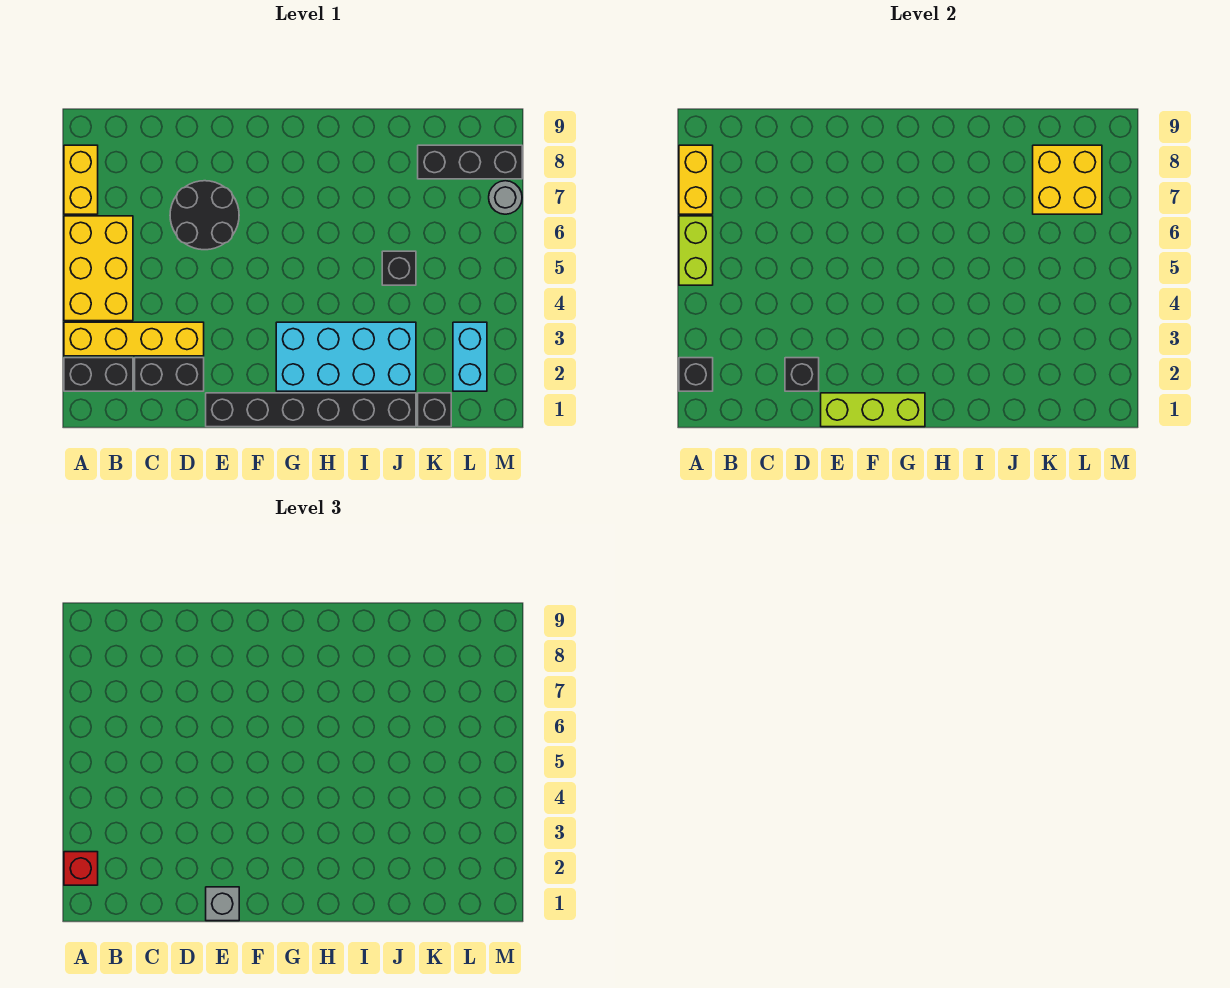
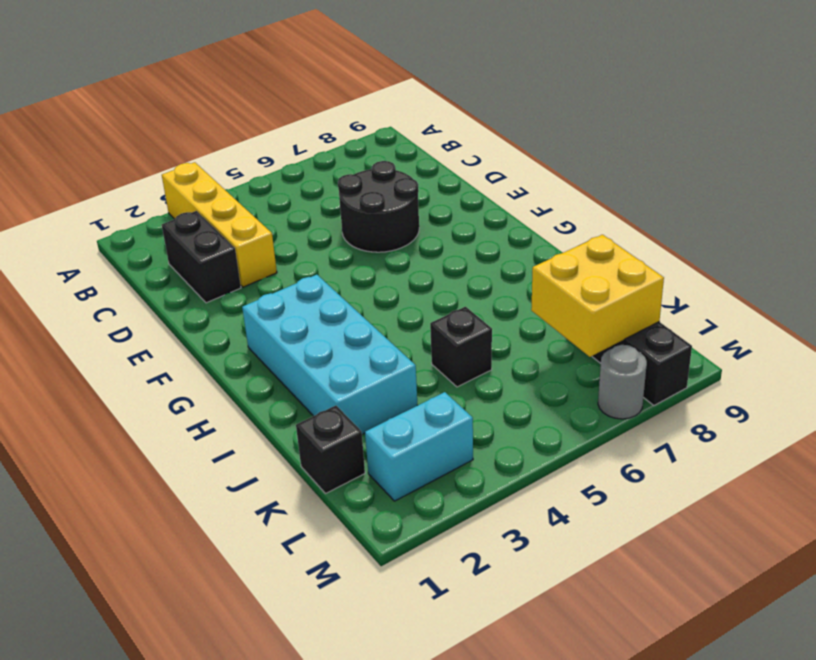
none -> black brick A2:B2 level 1
none -> yellow brick A4:B6 level 1
none -> yellow brick A7:A8 level 1

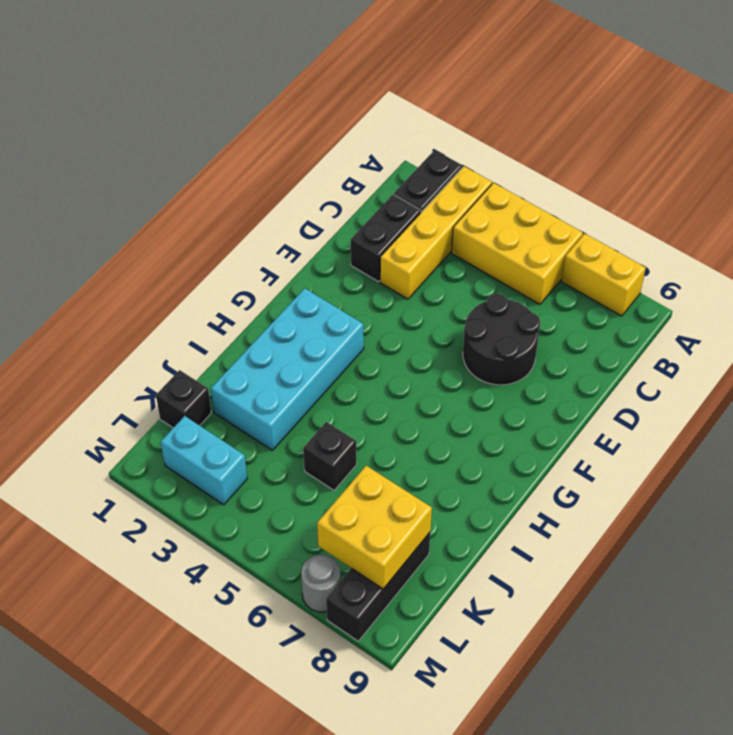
none -> black brick E1:J1 level 1
none -> black brick A2 level 2
none -> lime brick A5:A6 level 2

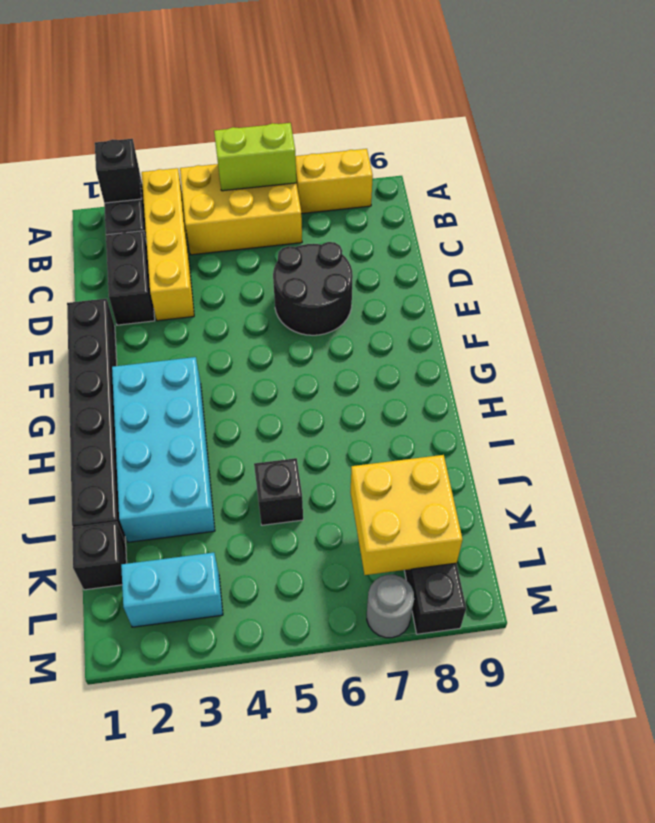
none -> yellow brick A7:A8 level 2
none -> black brick D2 level 2
none -> lime brick E1:G1 level 2

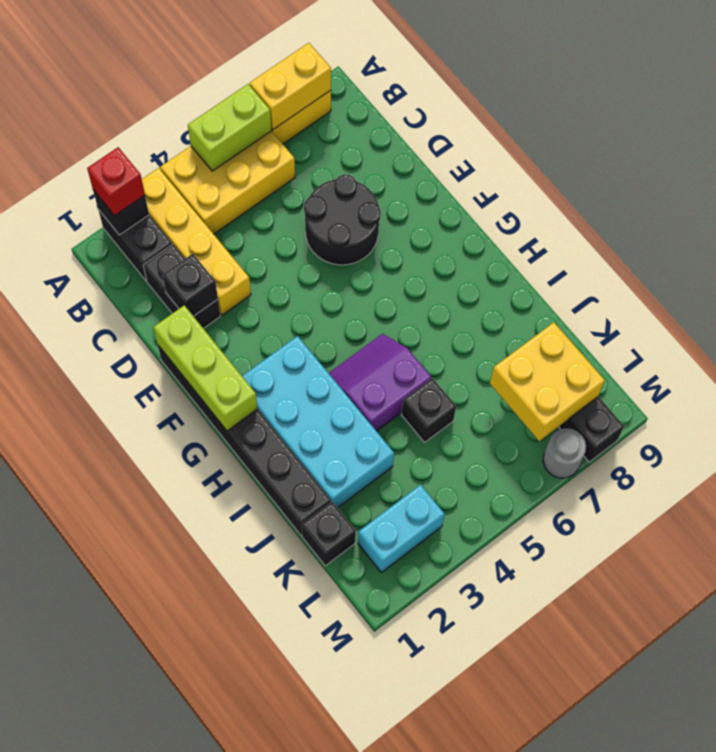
purple slope H4:I5 level 1 top I -> none
none -> grey brick E1 level 3

